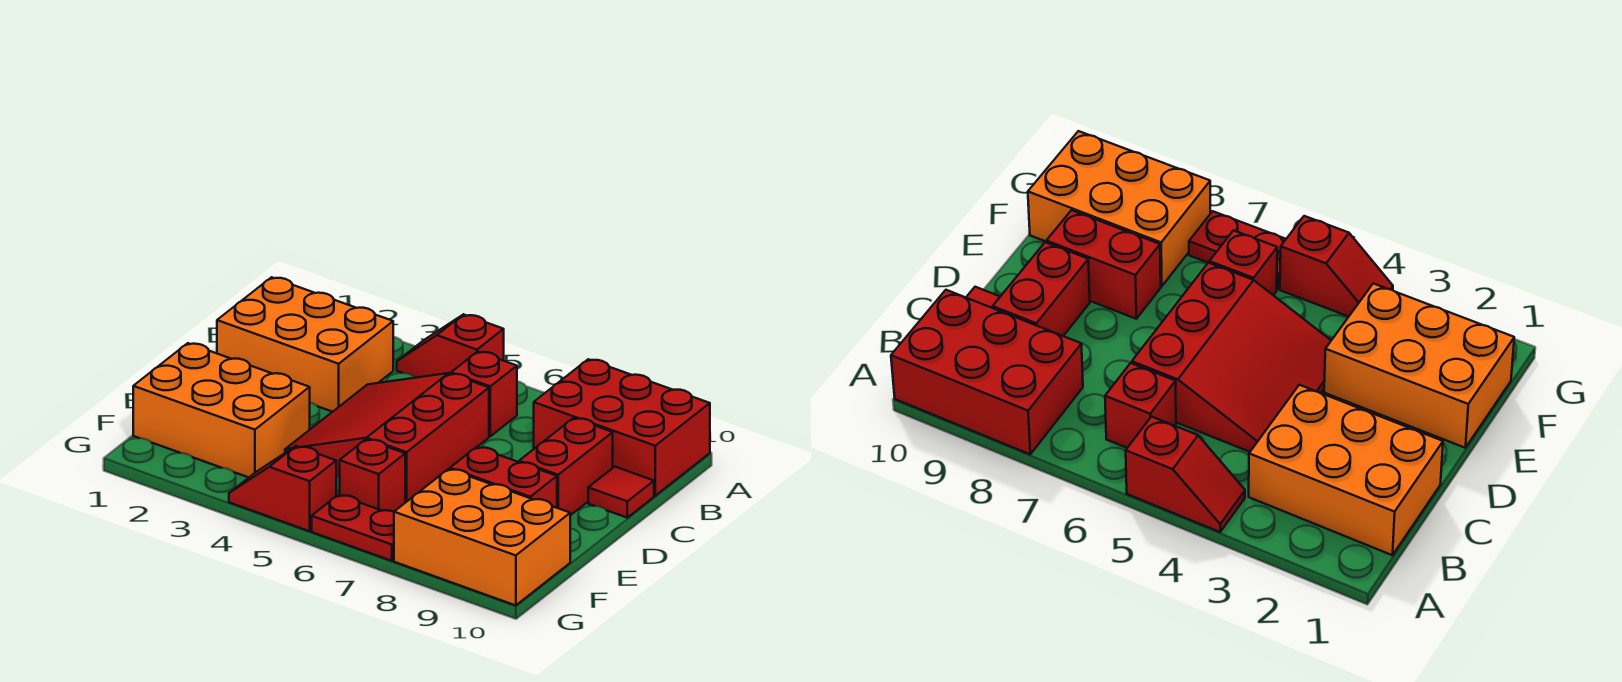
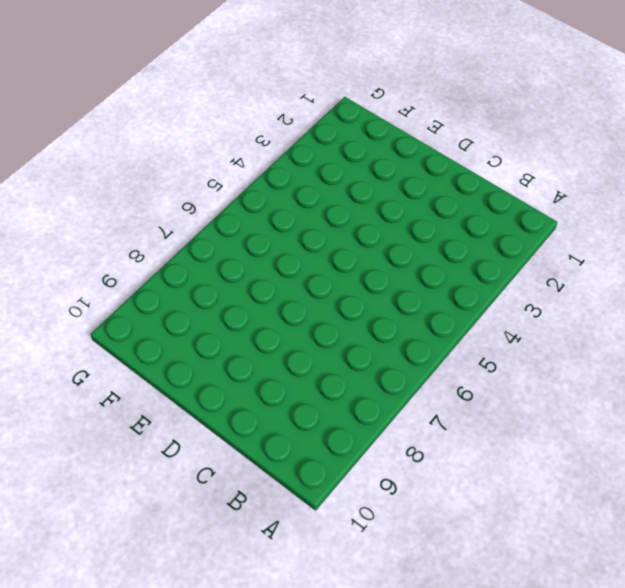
none -> red slope A4:A5 level 1 top 5
none -> red brick A8:B10 level 1
none -> orange brick B1:C3 level 1

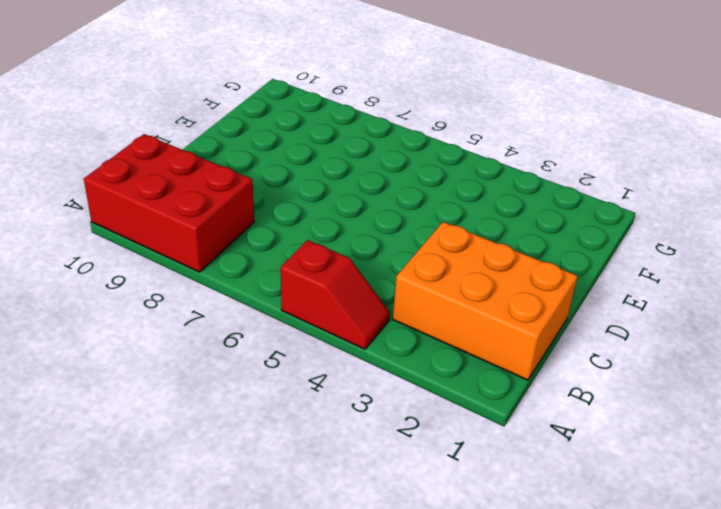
none -> red brick B6 level 1
none -> red slope C4:E6 level 1 top 6
none -> red brick C9:D9 level 1

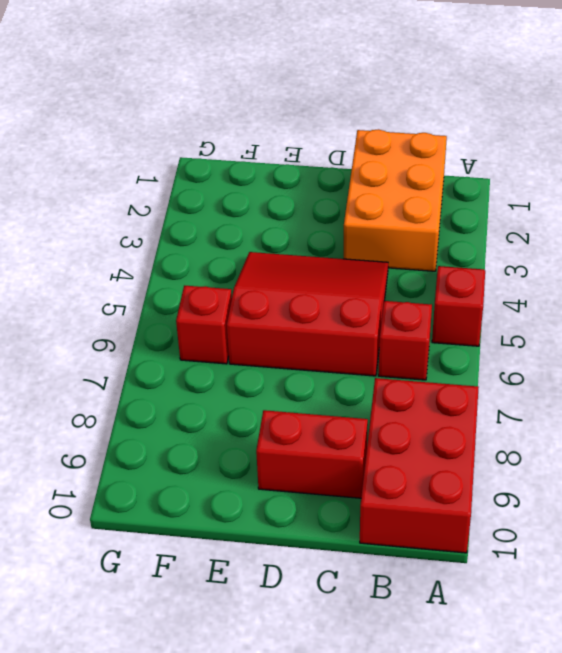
none -> red tile C10 level 1
none -> orange brick E1:F3 level 1
none -> red brick E8:E9 level 1

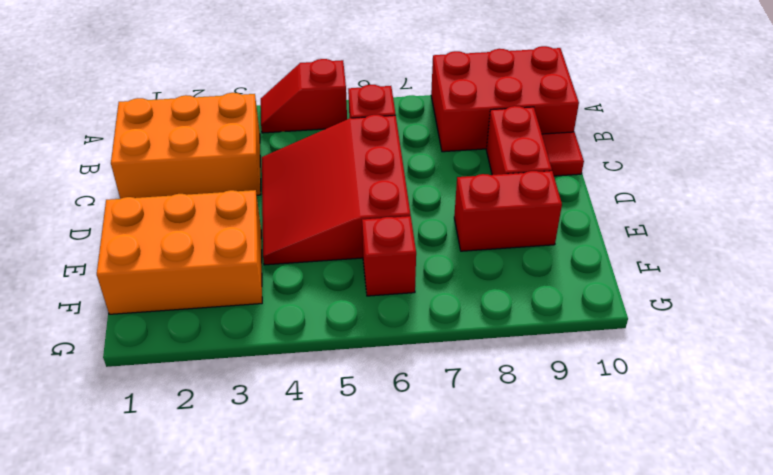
none -> orange brick F8:G10 level 1
none -> red slope G4:G5 level 1 top 5
none -> red plate G6:G7 level 1

